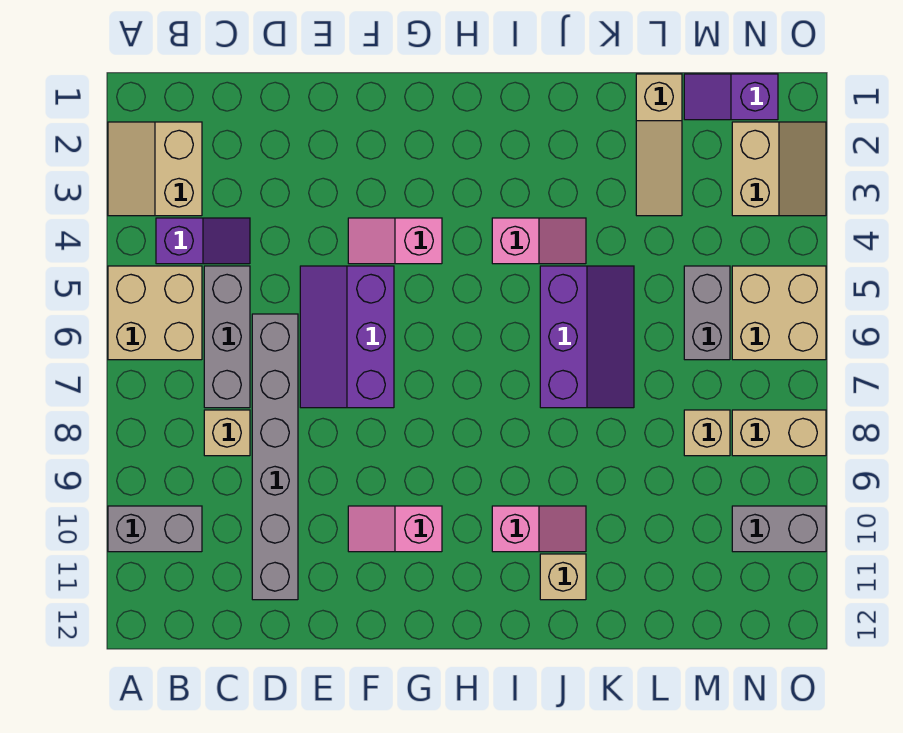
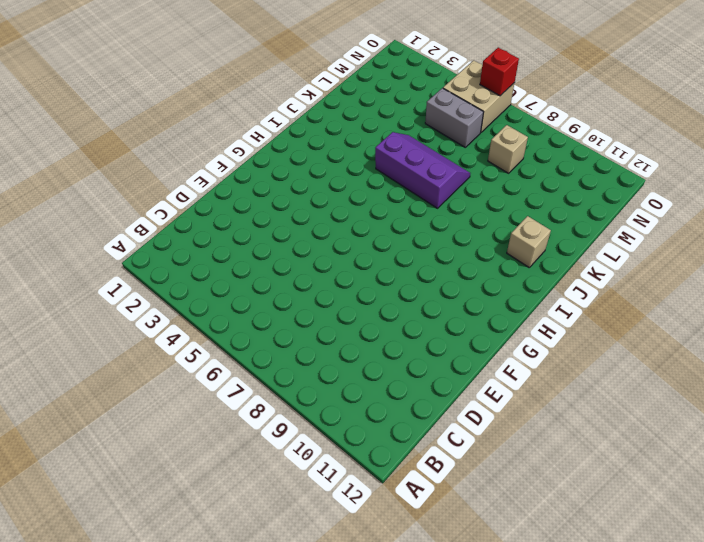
red brick O6 level 2 -> none
none -> tan slope A2:B3 level 1 top B
none -> tan brick A5:B6 level 1
none -> grey brick A10:B10 level 1

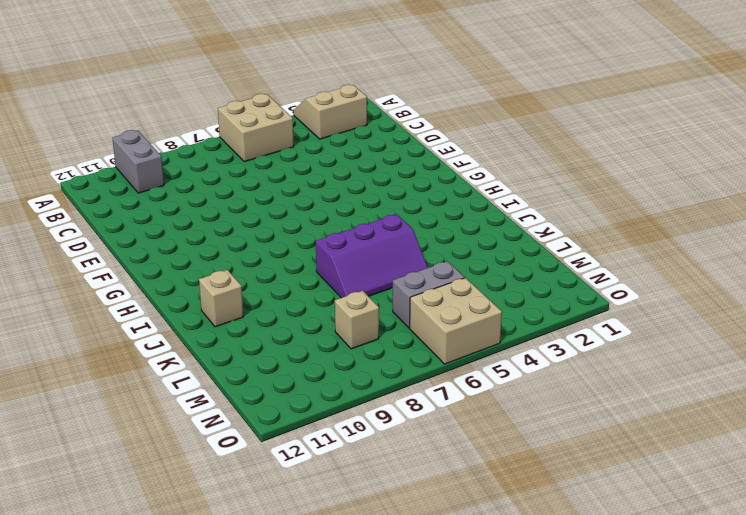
none -> purple slope B4:C4 level 1 top B
none -> grey brick C5:C7 level 1
none -> tan brick C8 level 1

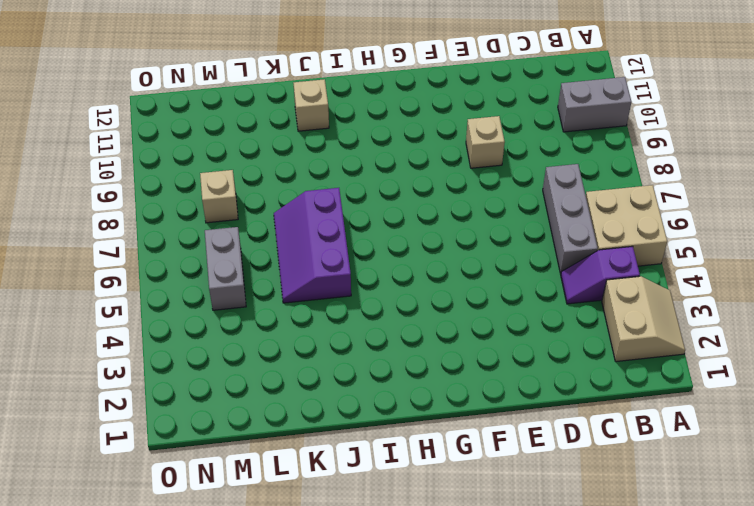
tan brick E9 level 1 -> tan brick C8 level 1
none -> grey brick D6:D11 level 1
none -> purple slope E5:F7 level 1 top F
none -> pink slope F4:G4 level 1 top G

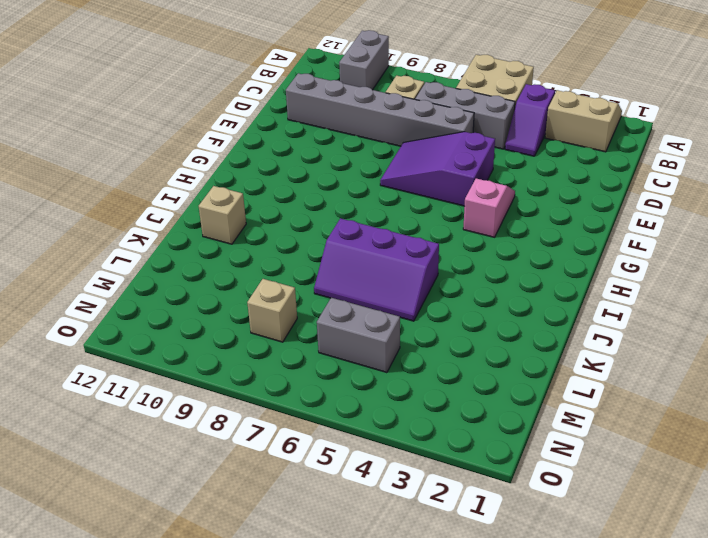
purple slope E5:F7 level 1 top 5 -> purple slope E5:F7 level 1 top F
none -> pink slope F10:G10 level 1 top G
none -> pink slope I4:J4 level 1 top I
none -> pink slope I10:J10 level 1 top I

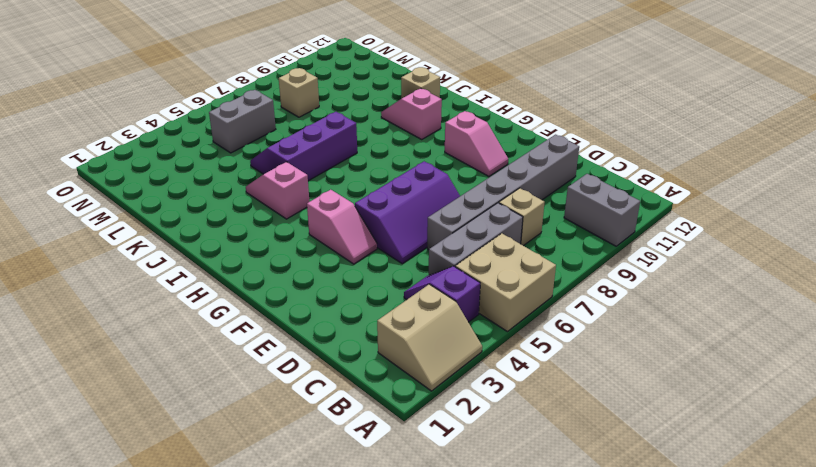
none -> tan slope L1:L3 level 1 top 1
none -> purple slope M1:N1 level 1 top N
none -> tan slope N2:O3 level 1 top N

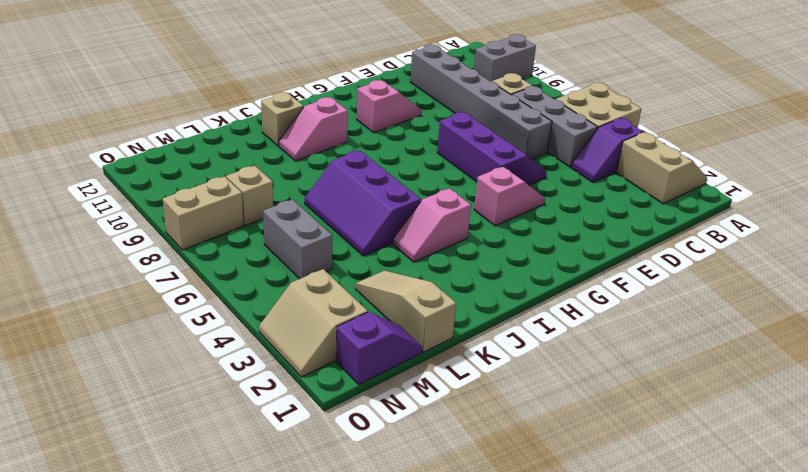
none -> tan brick N5:O6 level 1
none -> grey brick N10:O10 level 1

